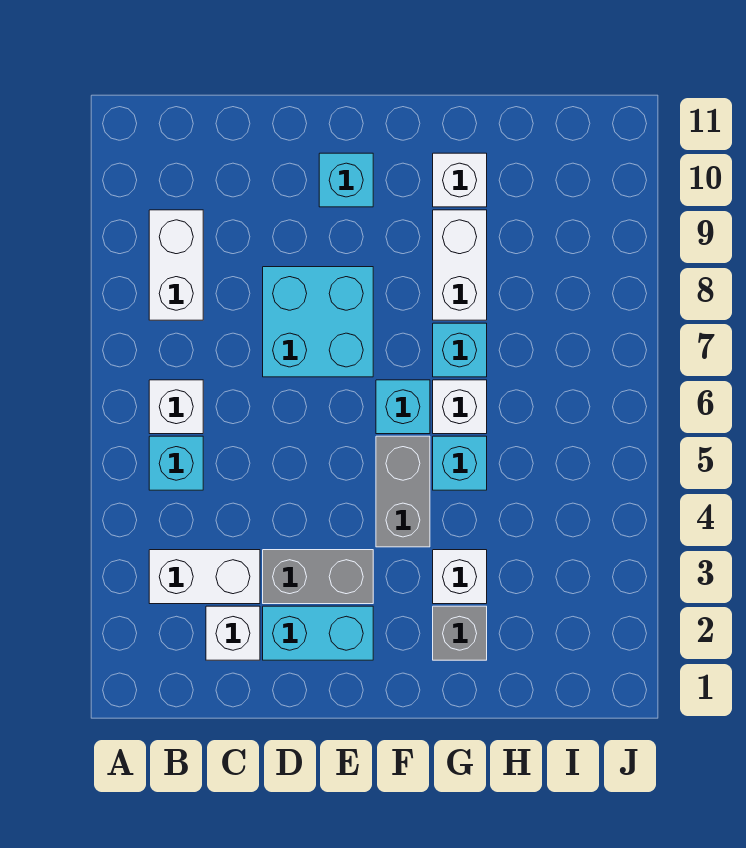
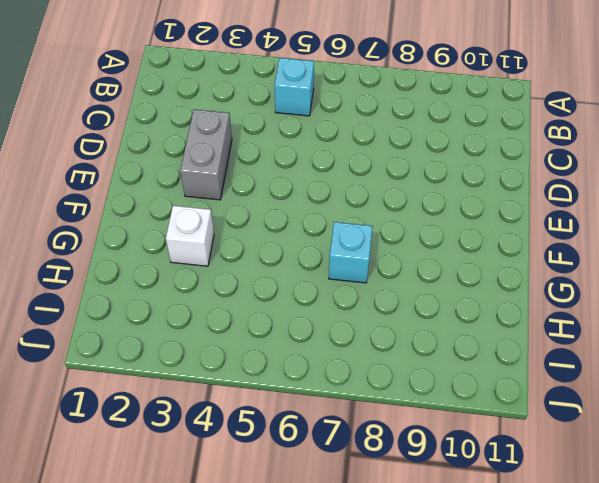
none -> white brick B3:C3 level 1
none -> white brick B6 level 1
none -> white brick B8:B9 level 1

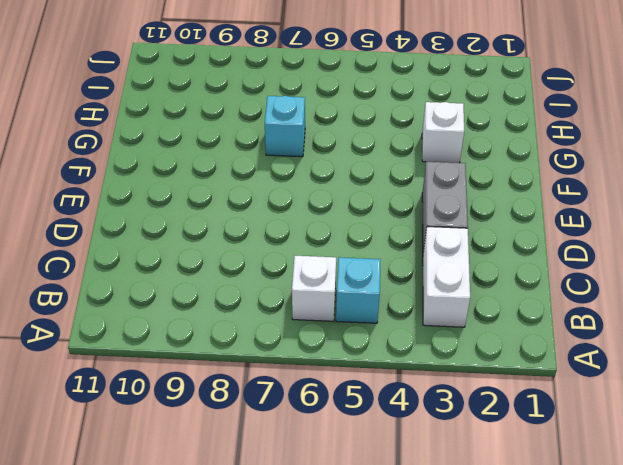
none -> white brick B8:B9 level 1
none -> white brick C2 level 1
none -> cyan brick D2:E2 level 1

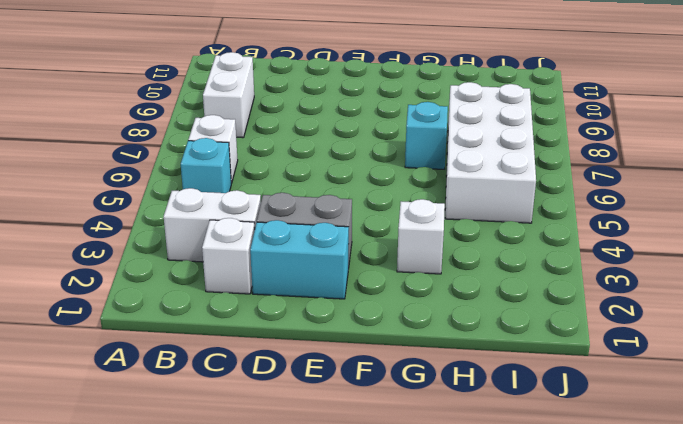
white brick H5:I8 level 1 -> none
none -> cyan brick D7:E8 level 1
none -> cyan brick E10 level 1
none -> grey brick F4:F5 level 1

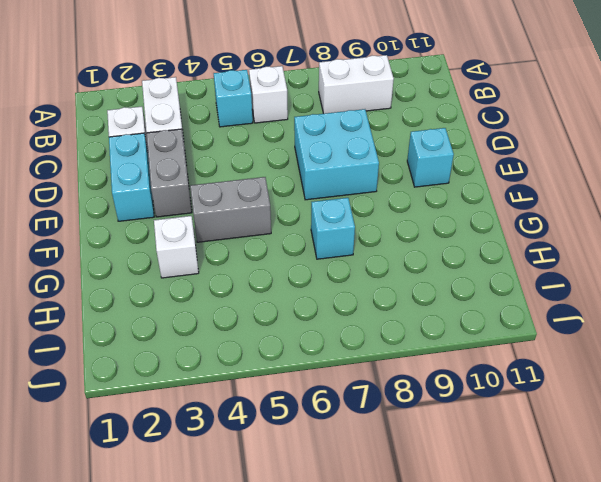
none -> cyan brick F6 level 1
none -> grey brick G2 level 1
none -> cyan brick G5 level 1

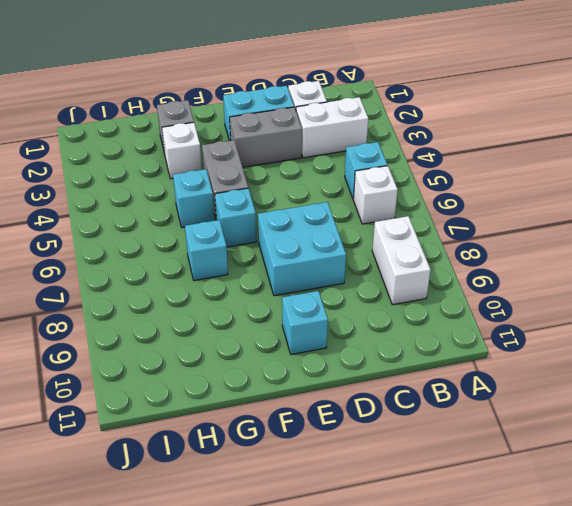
none -> white brick G6 level 1
none -> white brick G8:G9 level 1
none -> white brick G10 level 1

